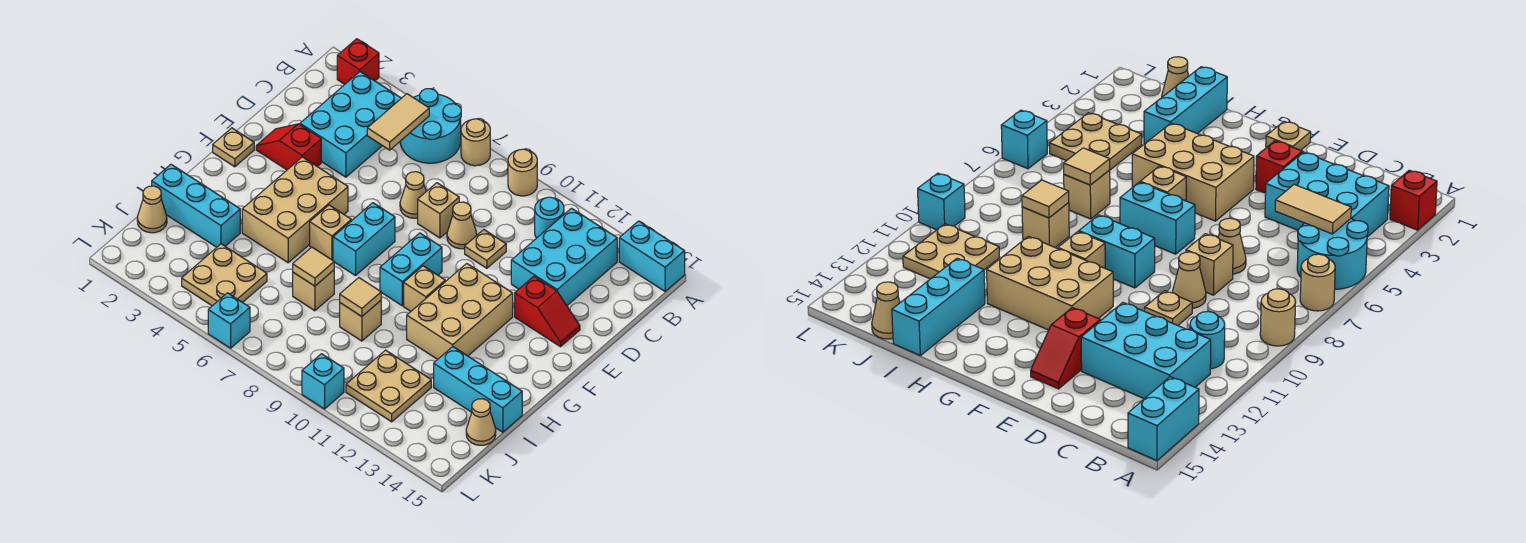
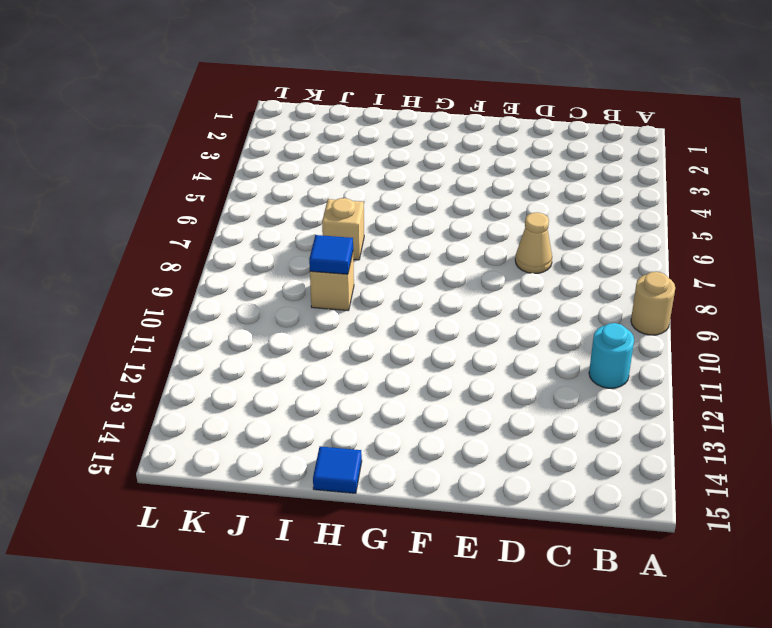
blue tile H15 level 1 -> none
blue tile I9 level 2 -> tan tile I9 level 2
none -> red brick A2 level 1
none -> cyan round brick A5:B6 level 1
none -> tan round brick A7 level 1
none -> cyan brick A14:A15 level 1

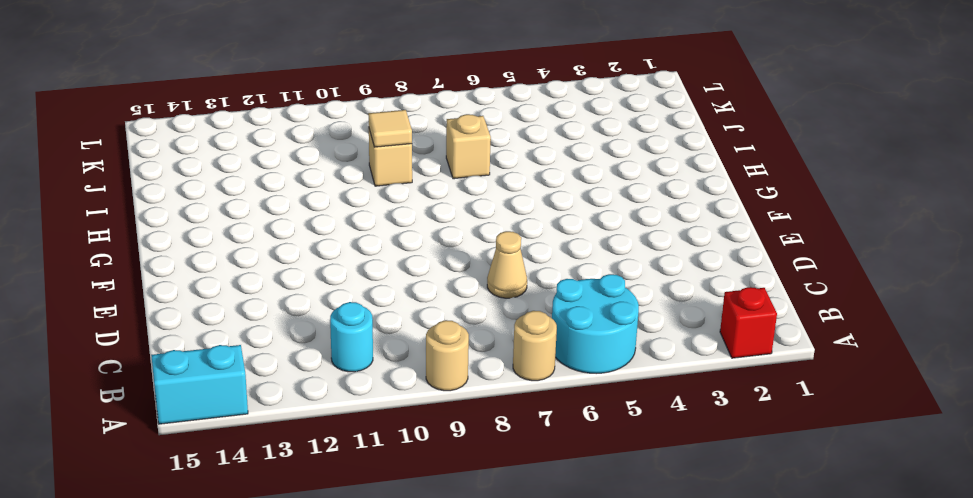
none -> cyan brick B3:D4 level 1
none -> cyan brick B12:D13 level 1
none -> tan brick D8 level 1
none -> tan cone D9 level 1

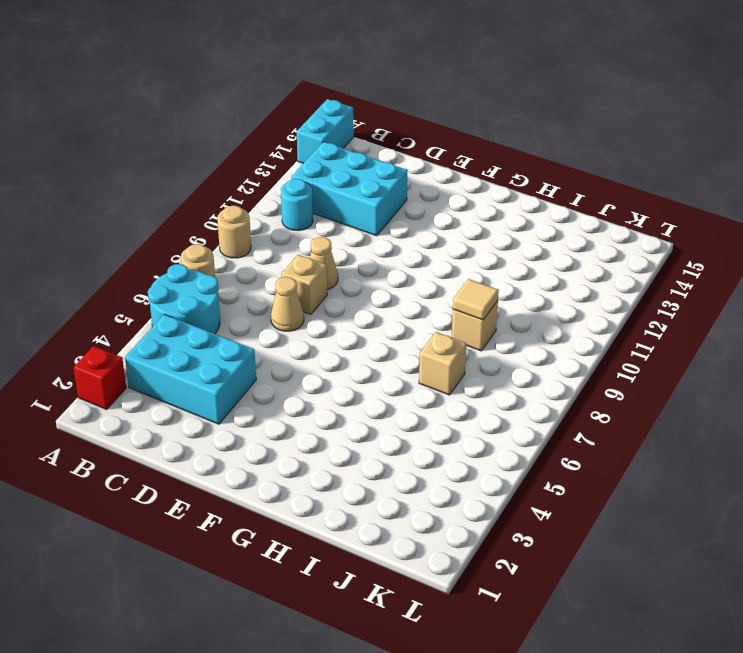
none -> tan plate D10 level 1
none -> red slope E2:E3 level 1 top 3
none -> red slope E13:E14 level 1 top 13
none -> tan plate F1 level 1

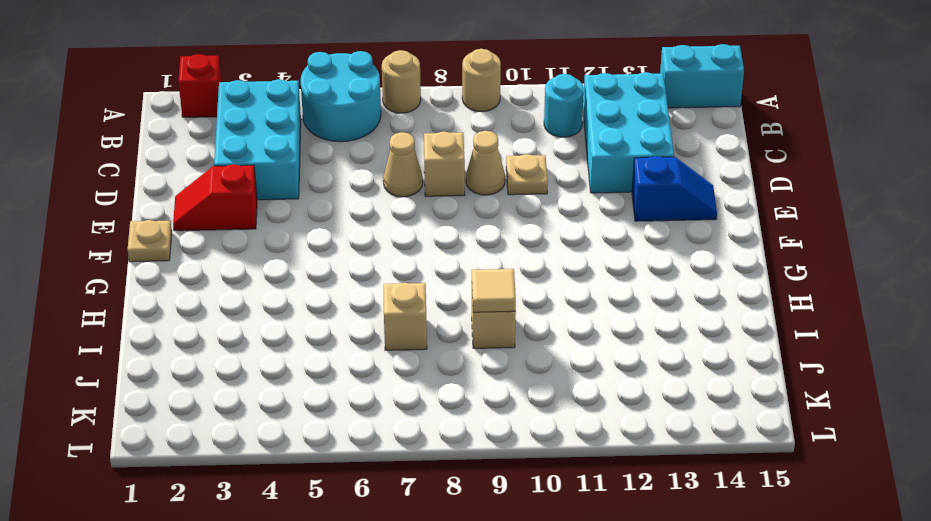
blue slope E13:E14 level 1 top 13 -> red slope E13:E14 level 1 top 13
none -> tan brick F4:H5 level 1
none -> cyan brick F7:G7 level 1
none -> cyan brick F9:G9 level 1
none -> tan brick F11:H12 level 1

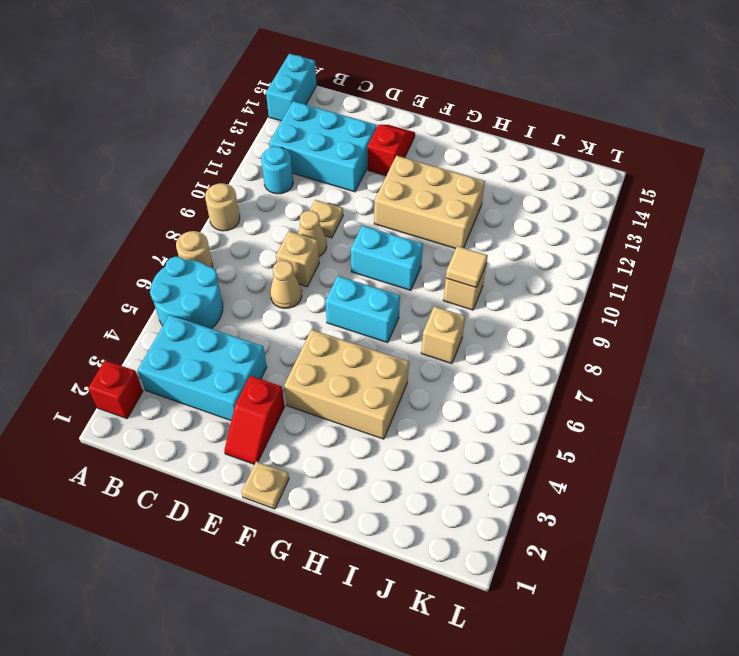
none -> tan brick G6 level 1
none -> tan brick G10 level 1
none -> cyan brick I1:I3 level 1
none -> cyan brick I13:I15 level 1

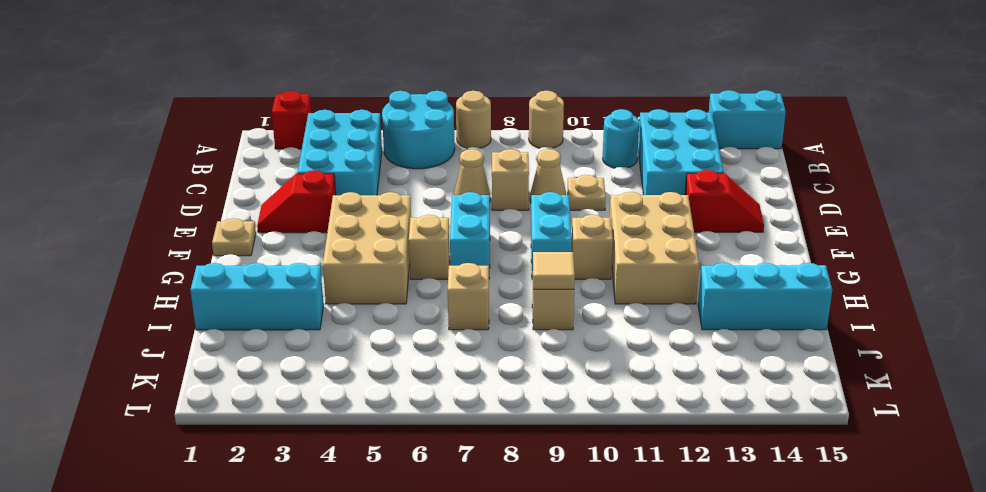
none -> tan cone J1 level 1
none -> tan plate J4:K5 level 1
none -> tan plate J11:K12 level 1
none -> tan cone J15 level 1

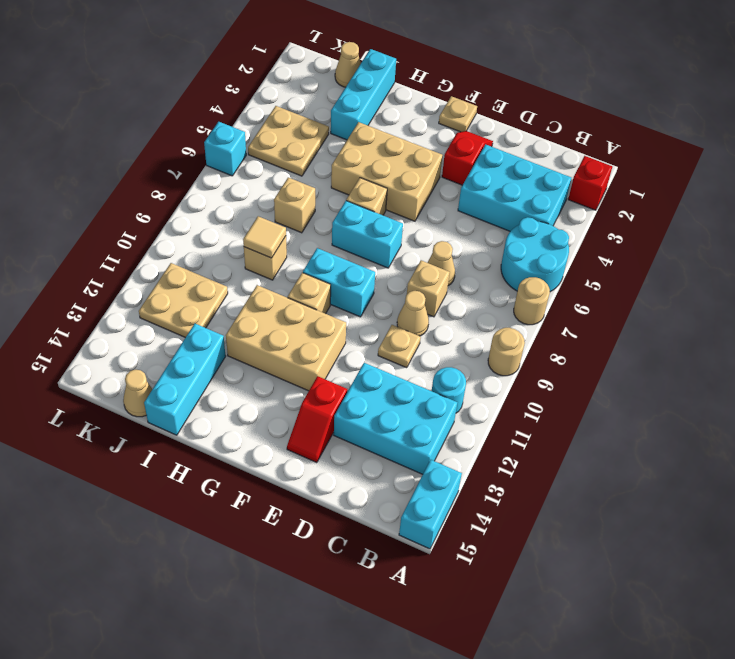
none -> cyan brick L10 level 1
none -> tan tile B5:C5 level 2
none -> tan tile I7 level 2

